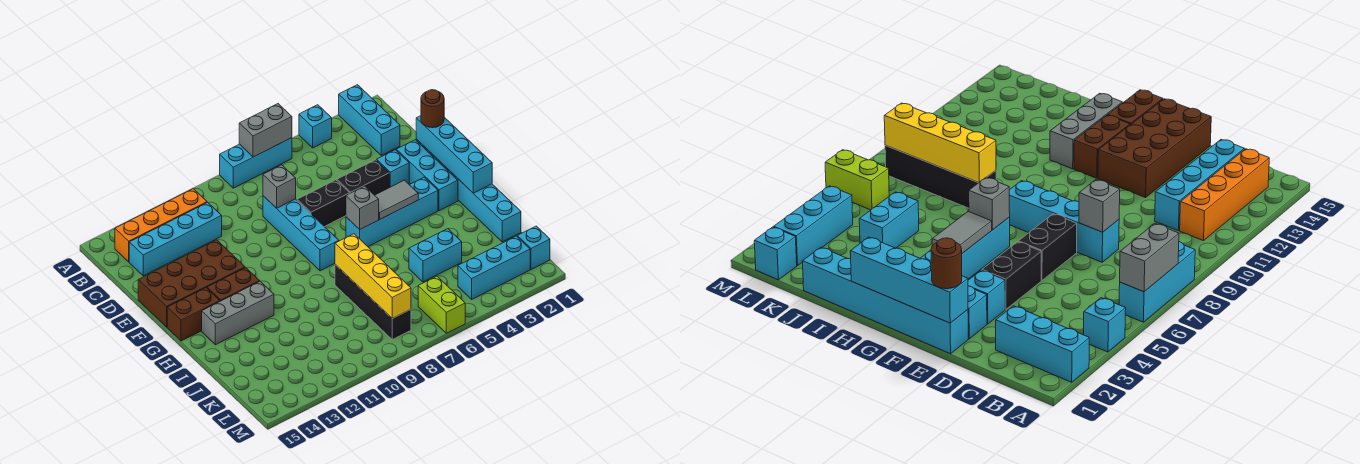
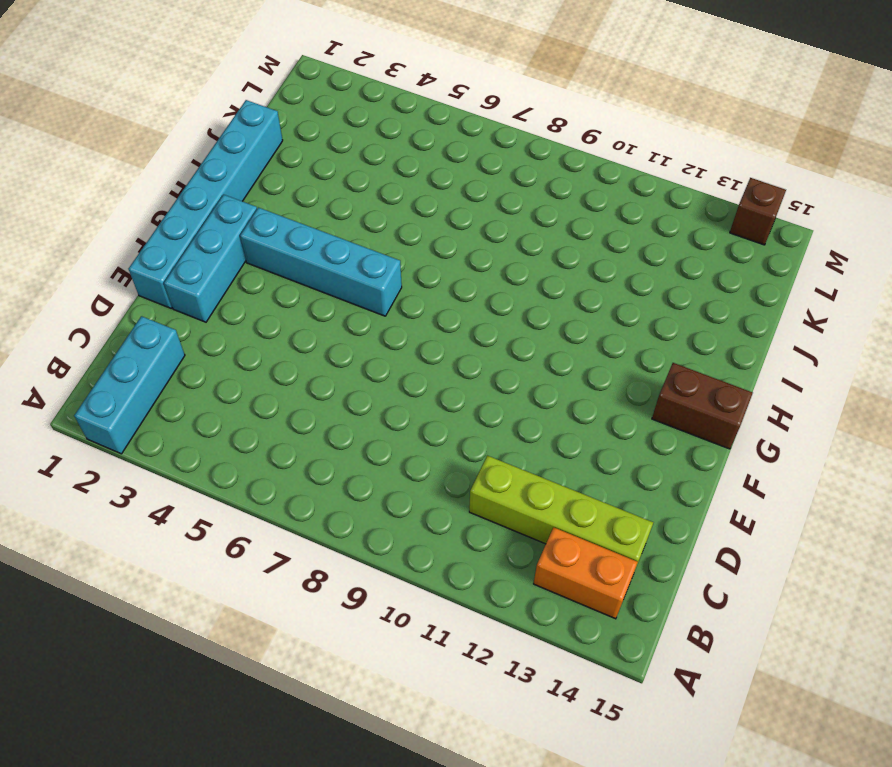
orange brick B13:B14 level 1 -> orange brick B11:B14 level 1
lime brick C11:C14 level 1 -> cyan brick C11:C14 level 1
brown brick M14 level 1 -> none
none -> cyan brick A4 level 1
none -> cyan brick A6:A8 level 1
none -> cyan brick D8:G8 level 1

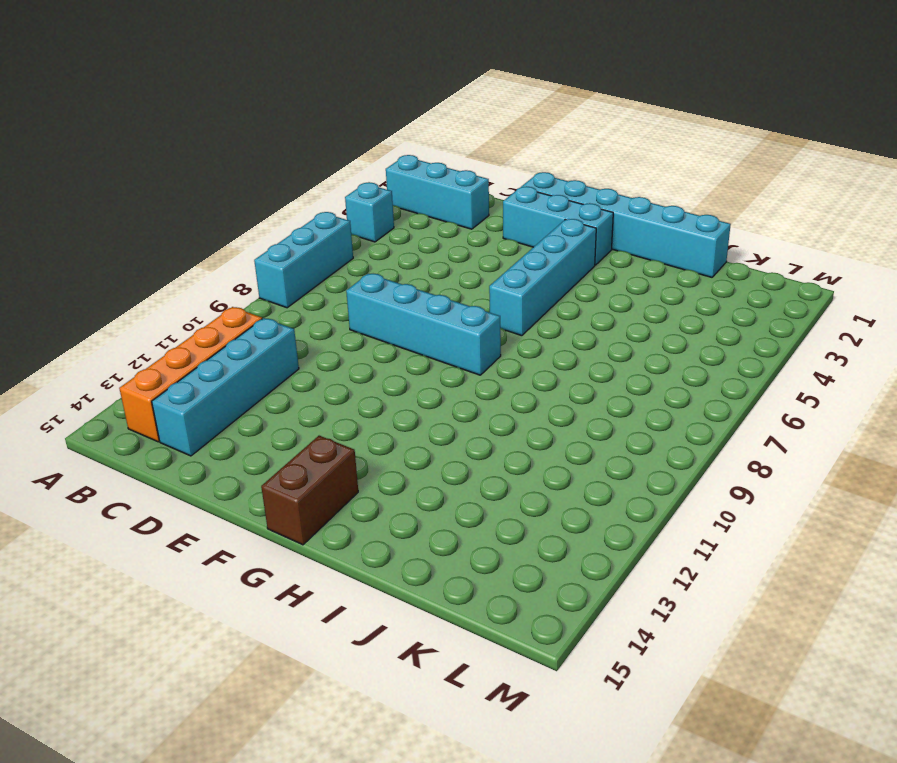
none -> cyan brick E3 level 1
none -> black brick E4:E5 level 1
none -> black brick E6:E7 level 1

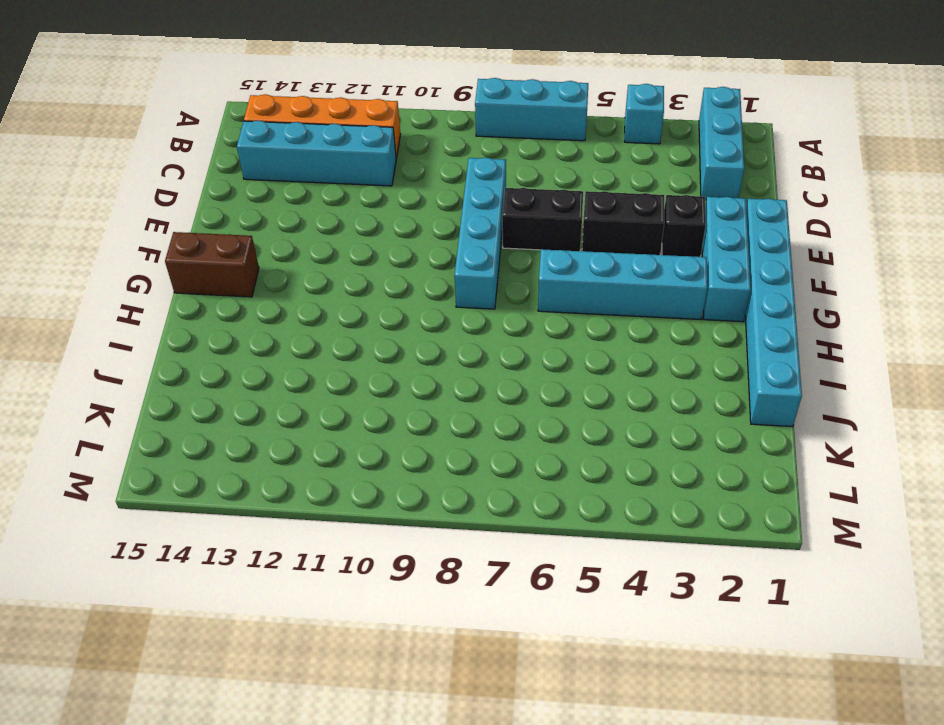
black brick E3 level 1 -> cyan brick E3 level 1
none -> brown brick E12:F15 level 1
none -> brown brick G12:G13 level 1
none -> grey brick H12:H14 level 1

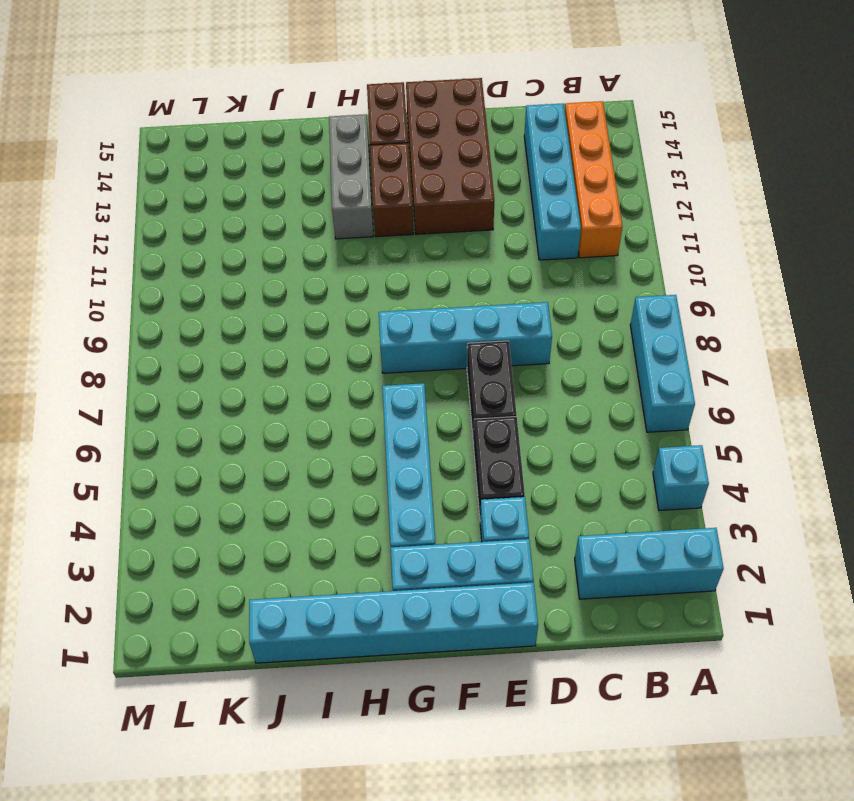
none -> black brick I8:L8 level 1
none -> cyan brick J4:J5 level 1
none -> cyan brick L1 level 1

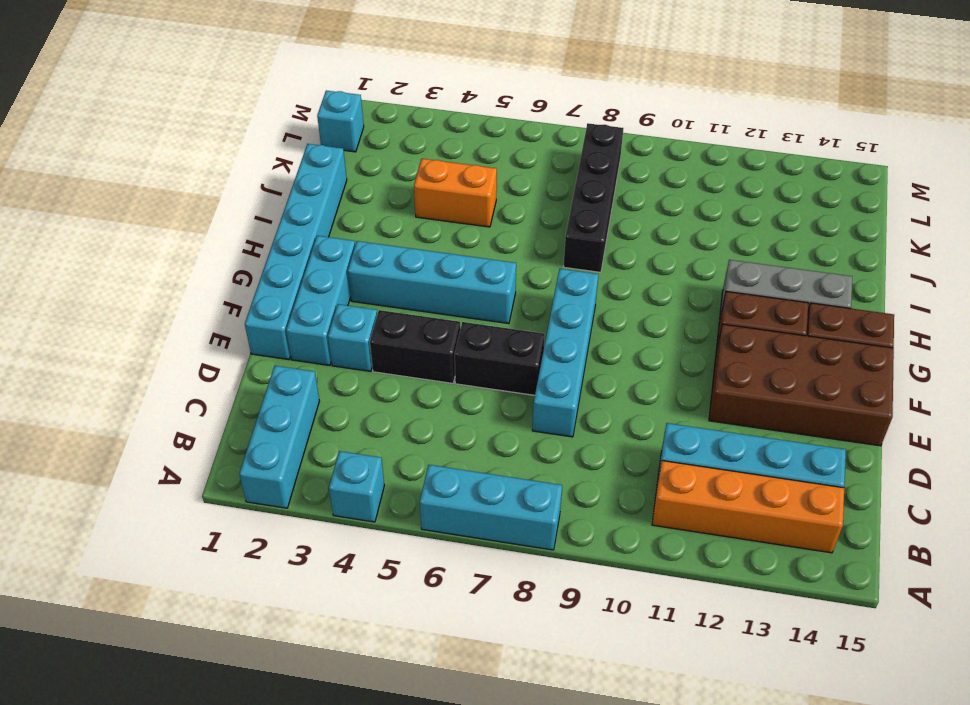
orange brick J4:J5 level 1 -> cyan brick J4:J5 level 1
none -> cyan brick L2:L4 level 1
none -> lime brick L6:M6 level 1
none -> grey brick A6:A7 level 2

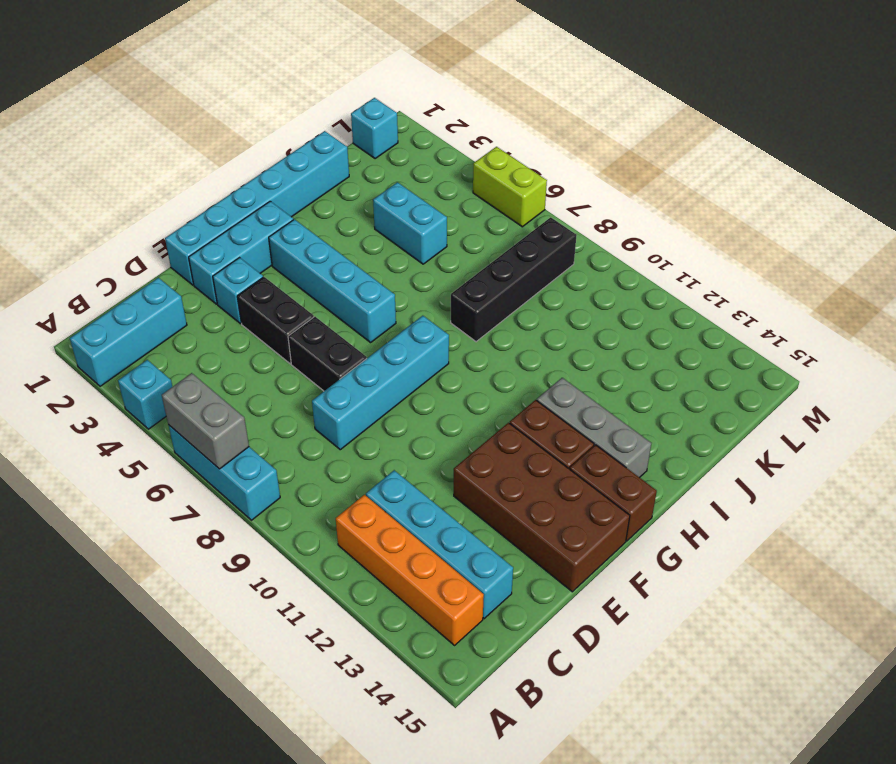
lime brick M5:M6 level 1 -> lime brick L6:M6 level 1
none -> cyan brick L2:L4 level 1
none -> grey brick D8 level 2
none -> cyan brick E1:H1 level 2

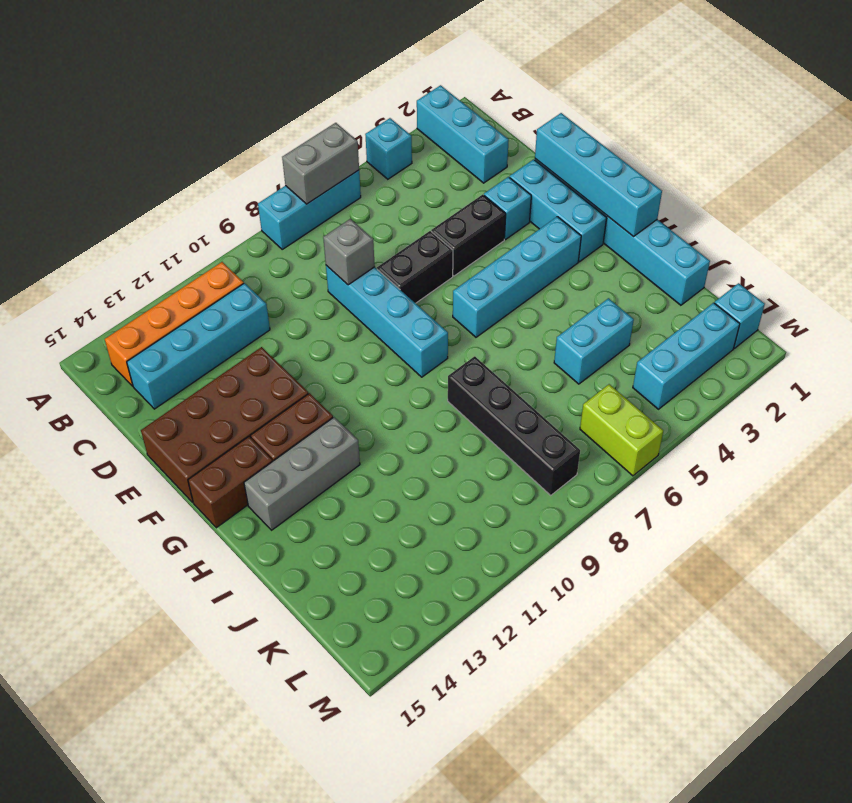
none -> grey tile G4:G5 level 2
none -> grey brick G6 level 2
none -> yellow brick I8:L8 level 2

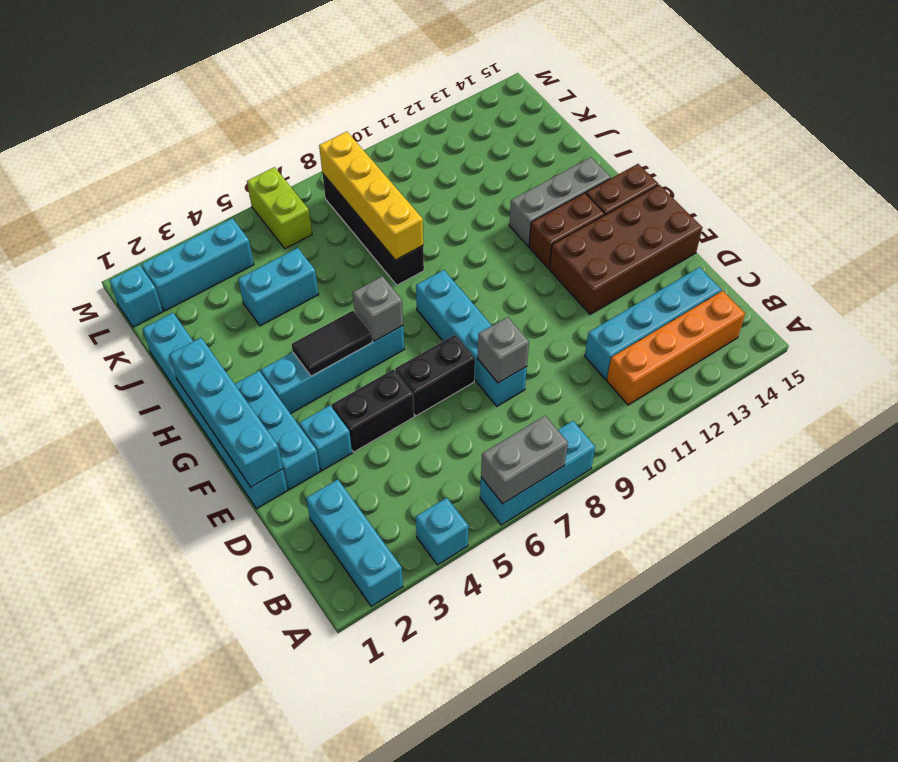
black tile G4:G5 level 2 -> grey tile G4:G5 level 2
none -> brown round brick E1 level 3

